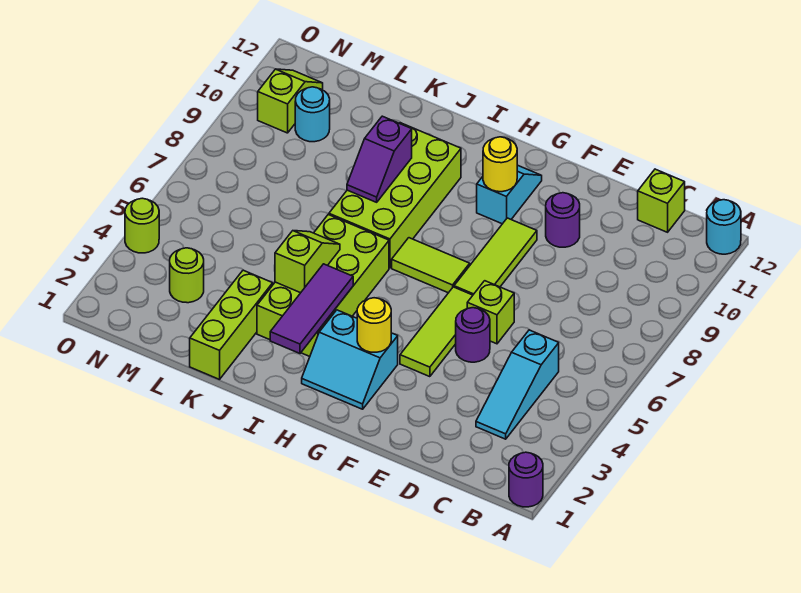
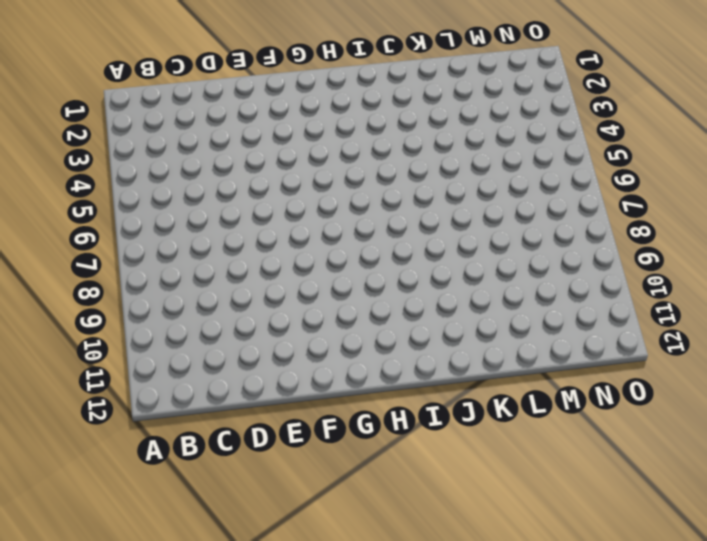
none -> purple round brick A1 level 1
none -> cyan round brick A12 level 1
none -> cyan slope C3:C5 level 1 top 5

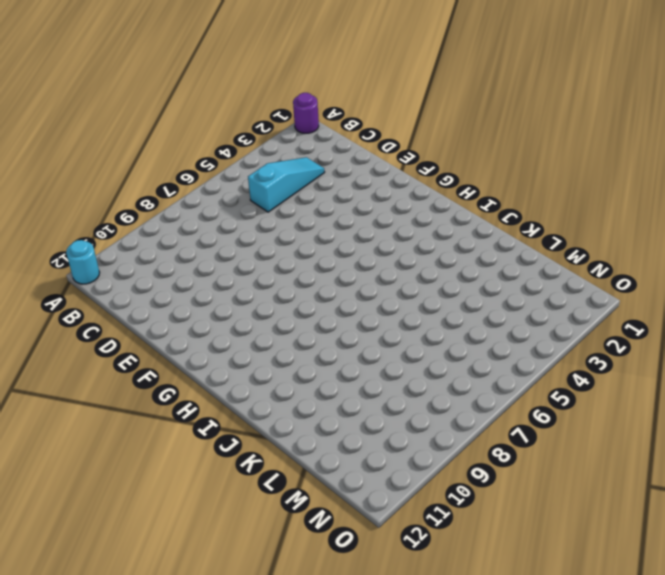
none -> lime brick C12 level 1
none -> purple round brick E5 level 1
none -> lime brick E6 level 1

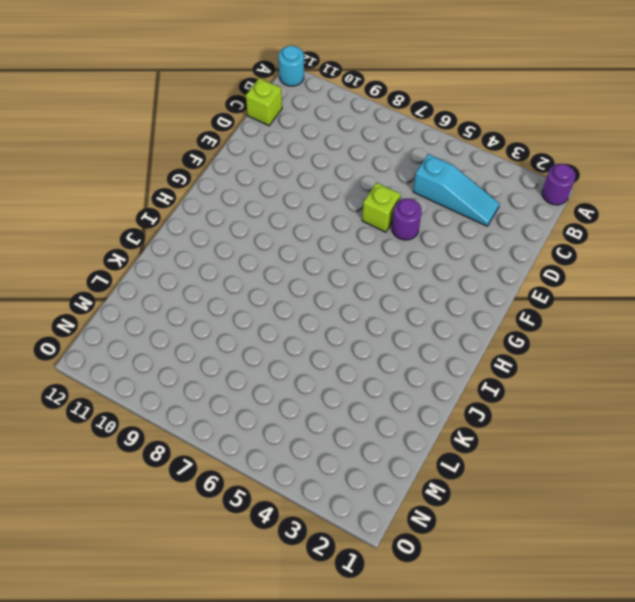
none -> purple round brick E10 level 1
none -> lime tile F4:F6 level 1
none -> lime tile F7:F9 level 1

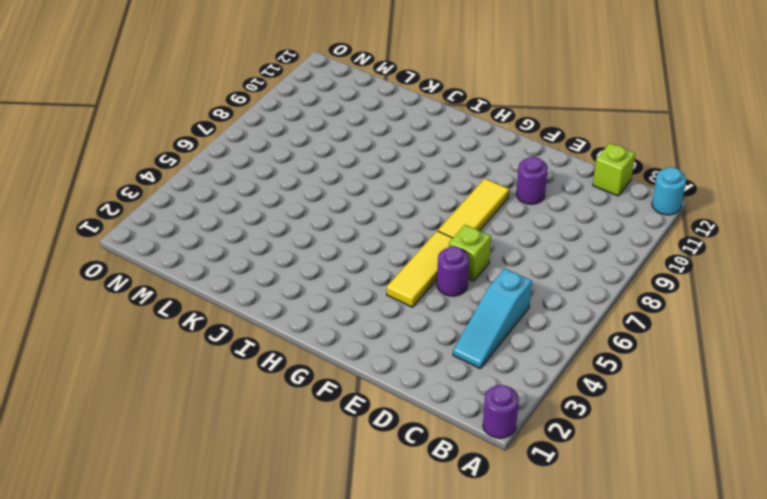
yellow tile F4:F6 level 1 -> lime tile F4:F6 level 1
yellow tile F7:F9 level 1 -> lime tile F7:F9 level 1
none -> cyan slope G2:H3 level 1 top 3
none -> lime tile G7:H7 level 1
none -> cyan slope G10:G11 level 1 top 10

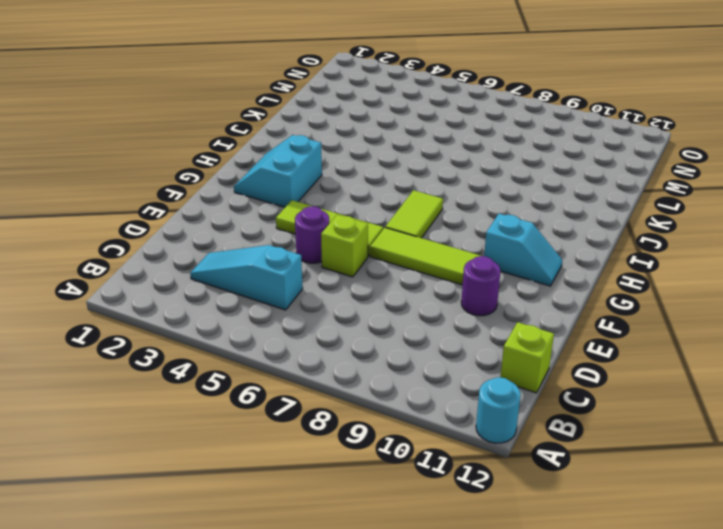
none -> purple round brick A1 level 1
none -> lime brick I3:J6 level 1
none -> lime brick I7:J10 level 1

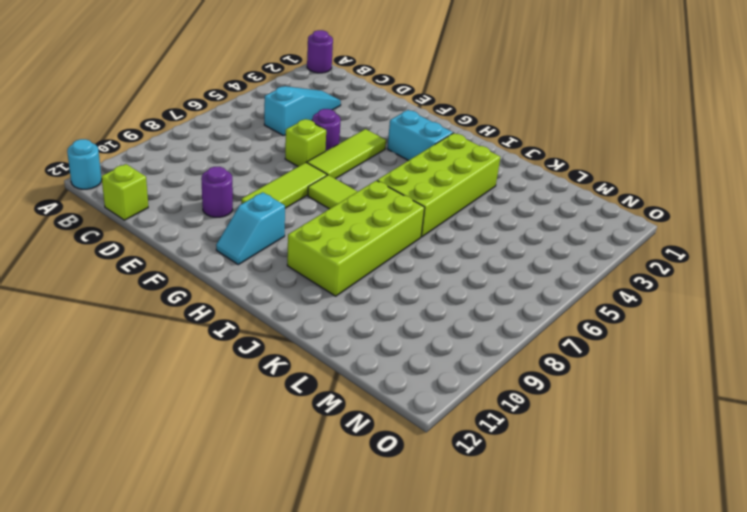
none -> lime brick K1:K3 level 1
none -> lime round brick M3 level 1
none -> cyan round brick M10 level 1

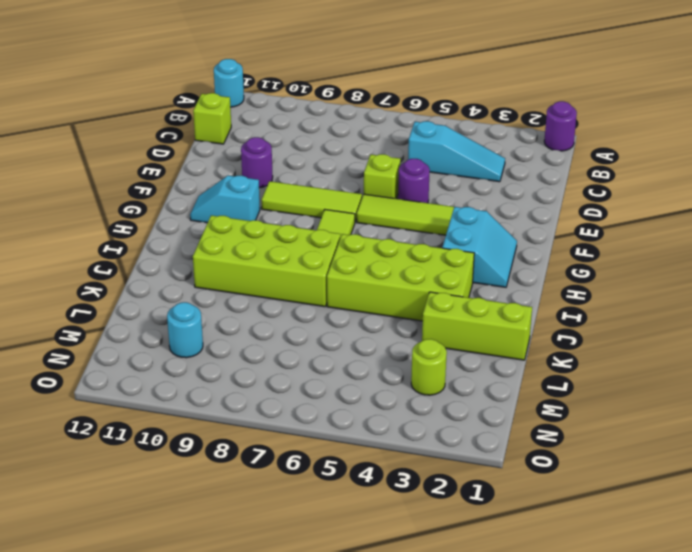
none -> lime slope N10:N11 level 1 top 10
none -> lime round brick O4 level 1
none -> yellow round brick G3 level 2

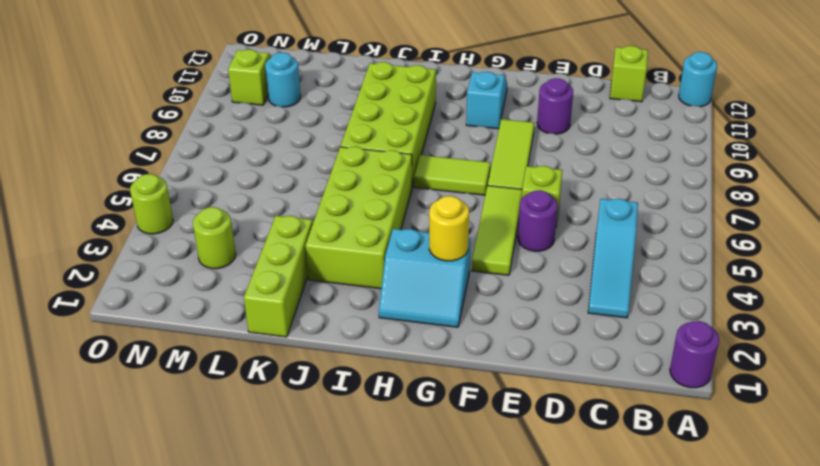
none -> yellow round brick G10 level 2
none -> purple tile I2:I4 level 2
none -> lime slope J4:J5 level 2 top 4

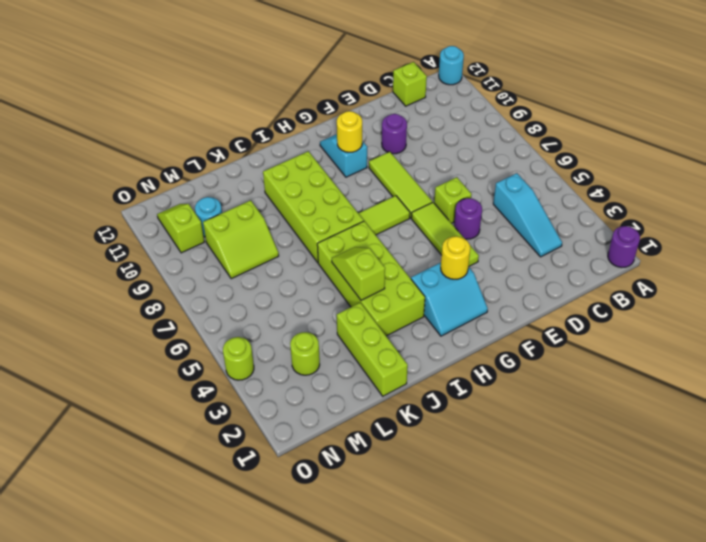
lime slope L8:M9 level 1 top 9 -> none
none -> purple tile I2:I4 level 2
none -> purple slope J8:J9 level 2 top 9

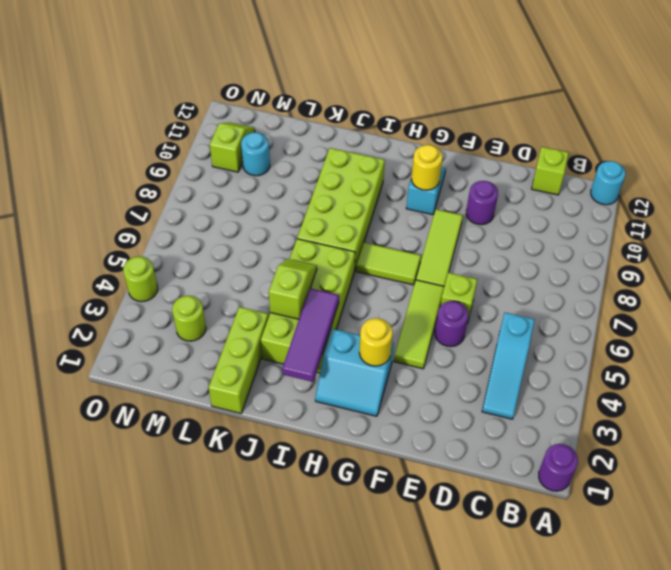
none -> purple slope J8:J9 level 2 top 9

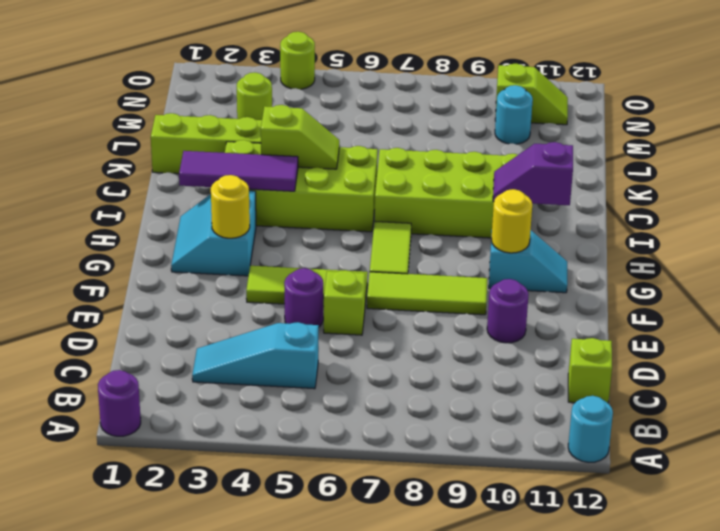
purple slope I10:I11 level 2 top 11 -> purple slope J8:J9 level 2 top 9

